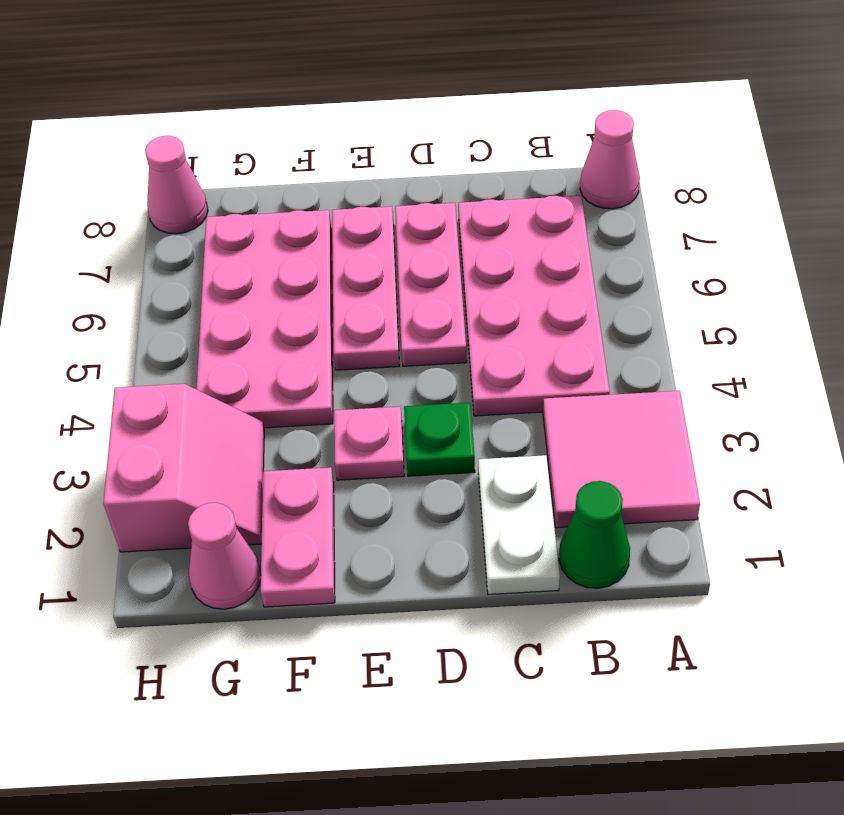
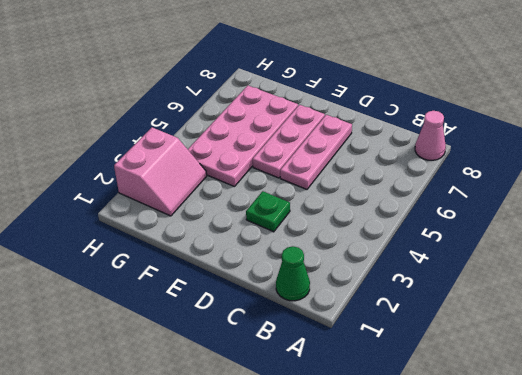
none -> pink tile A2:B3 level 1
none -> pink plate B4:C7 level 1
none -> white plate C1:C2 level 1

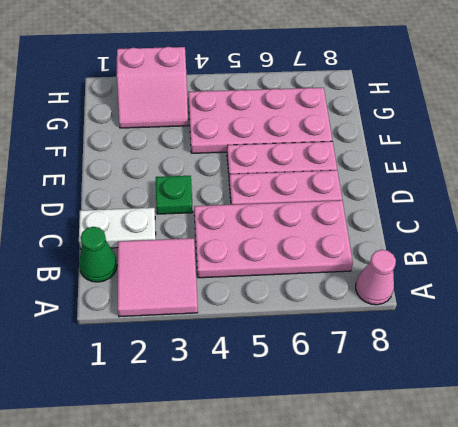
none -> pink plate E3 level 1
none -> pink plate F1:F2 level 1
none -> pink cone G1 level 1

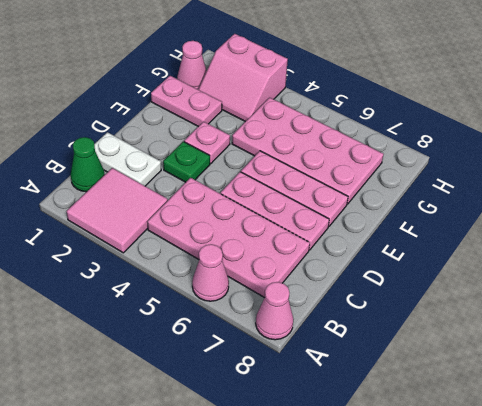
pink cone A6 level 1 -> pink cone H8 level 1

